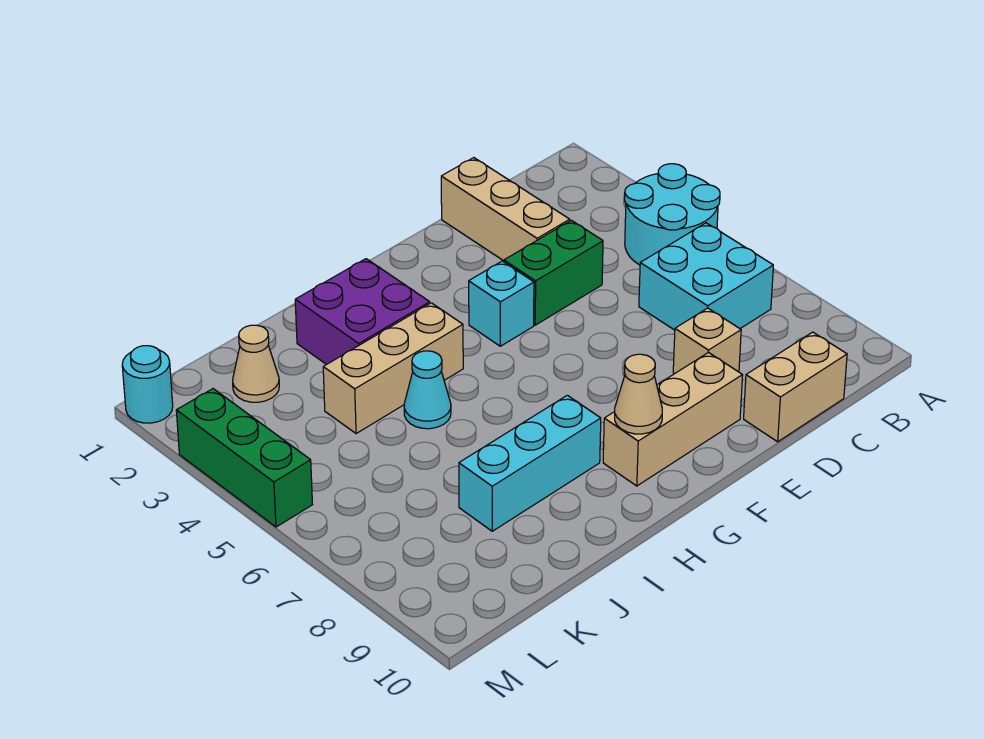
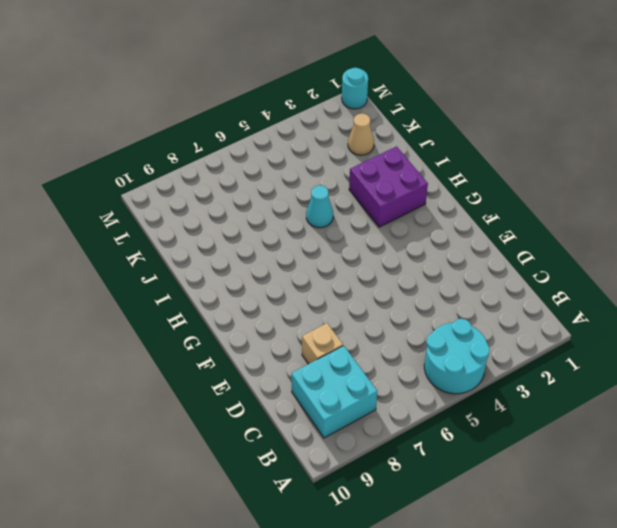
cyan brick B8:C9 level 1 -> cyan brick B6:C7 level 1
none -> tan brick C10:D10 level 1
none -> tan brick D1:D3 level 1
none -> green brick D4:E4 level 1

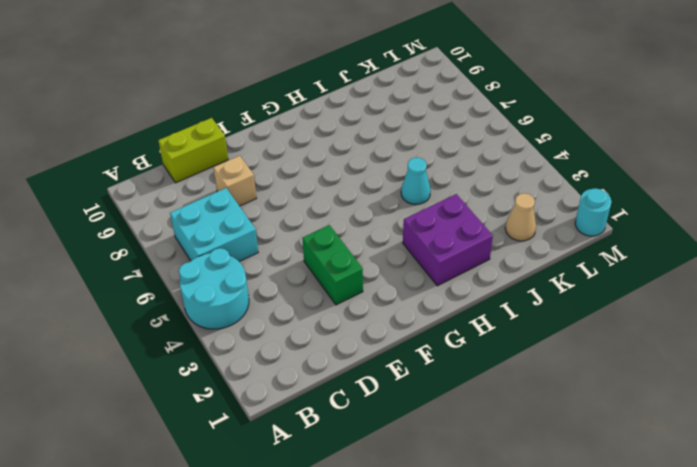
lime brick C10:D10 level 1 -> tan brick C10:D10 level 1
green brick E3:E4 level 1 -> green brick D4:E4 level 1
none -> tan brick D1:D3 level 1
none -> tan brick E9:G9 level 1
none -> cyan brick F4 level 1

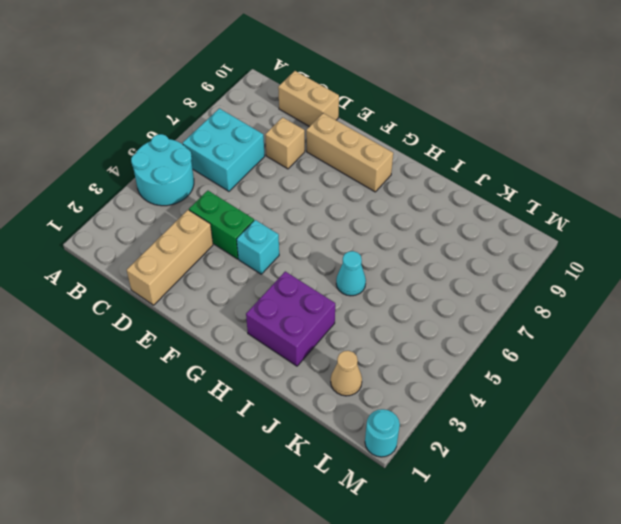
none -> tan brick H4:J4 level 1
none -> cyan brick H8:J8 level 1
none -> green brick M3:M5 level 1

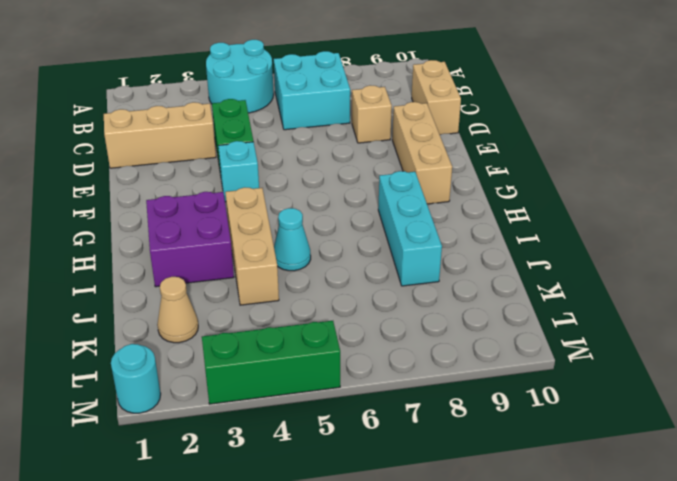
none -> tan cone G9 level 2

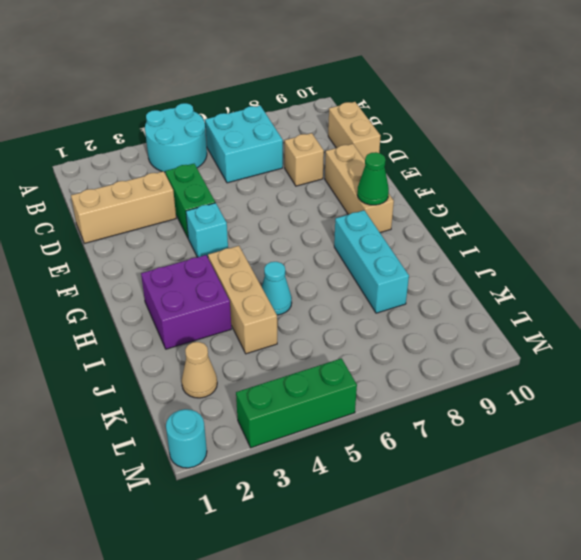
green cone G9 level 2 -> tan cone G9 level 2

